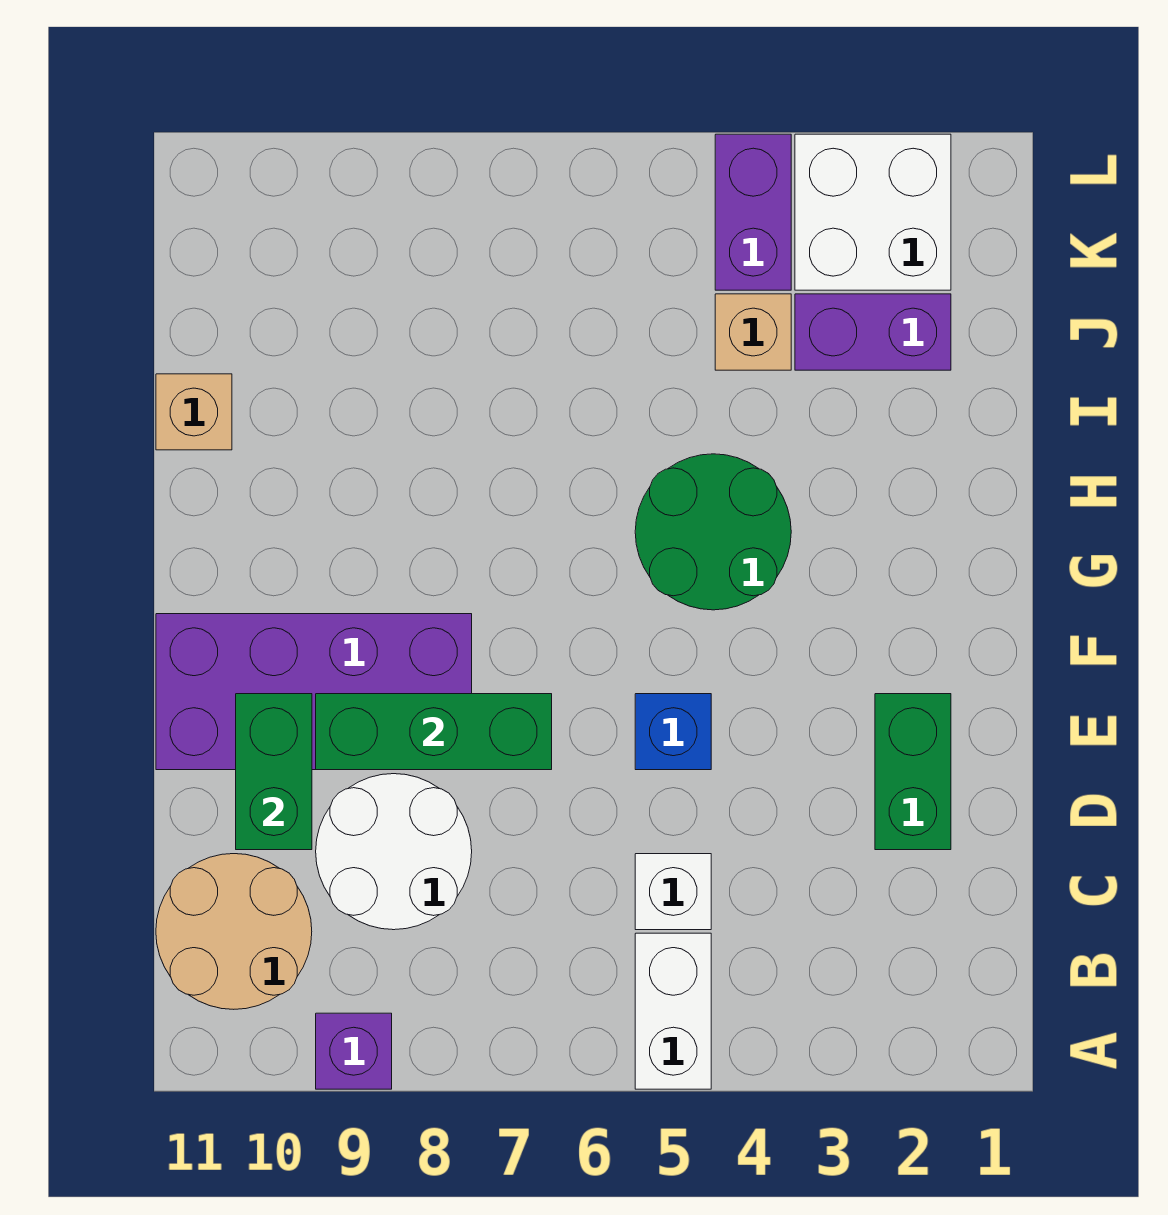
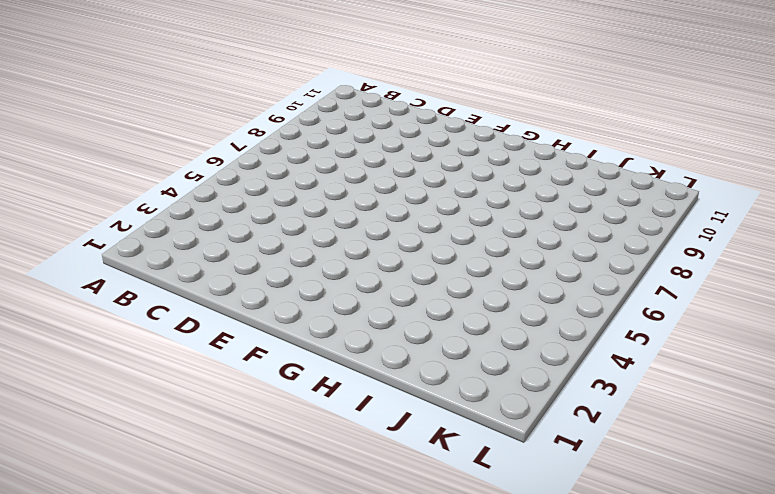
none -> white brick A5:B5 level 1
none -> purple brick A9 level 1
none -> tan round brick B10:C11 level 1

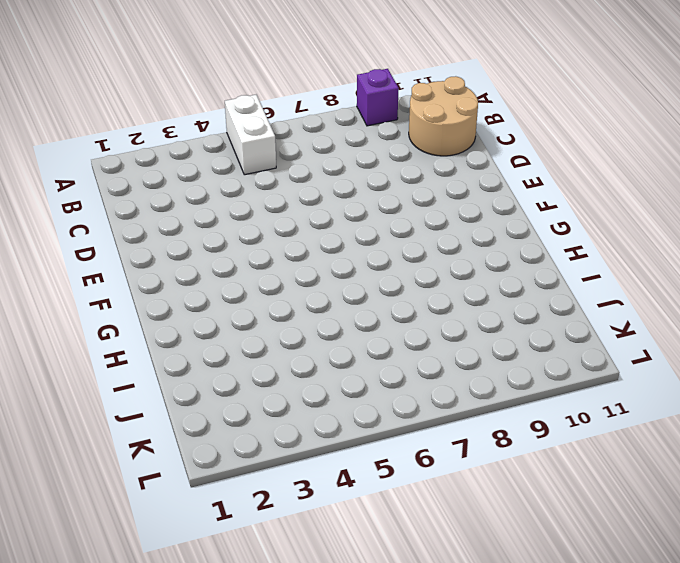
none -> white brick C5 level 1
none -> white round brick C8:D9 level 1
none -> green brick D2:E2 level 1

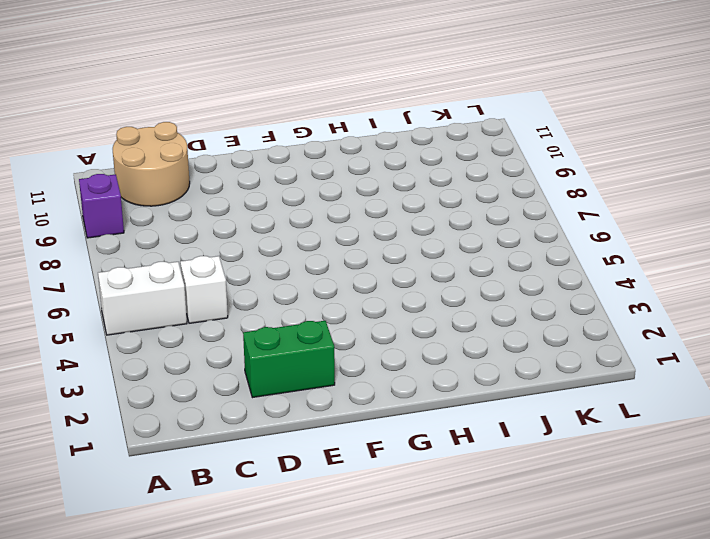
none -> white round brick C8:D9 level 1
none -> blue brick E5 level 1
none -> purple brick E8:F11 level 1

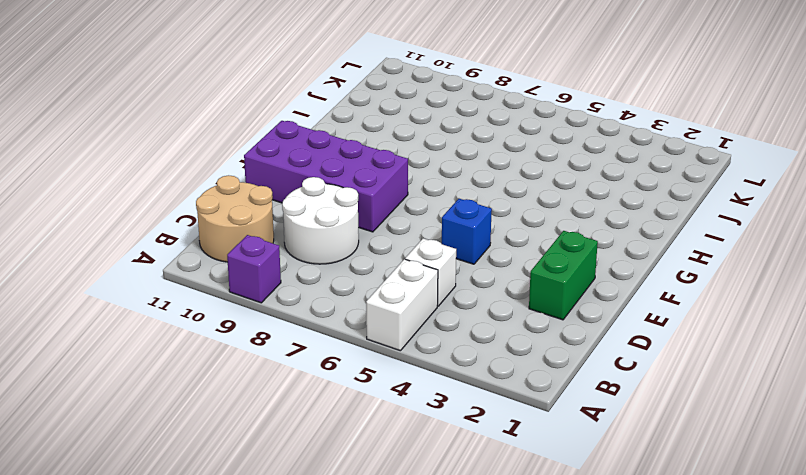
none -> green round brick G4:H5 level 1
none -> tan brick I11 level 1
none -> purple brick J2:J3 level 1

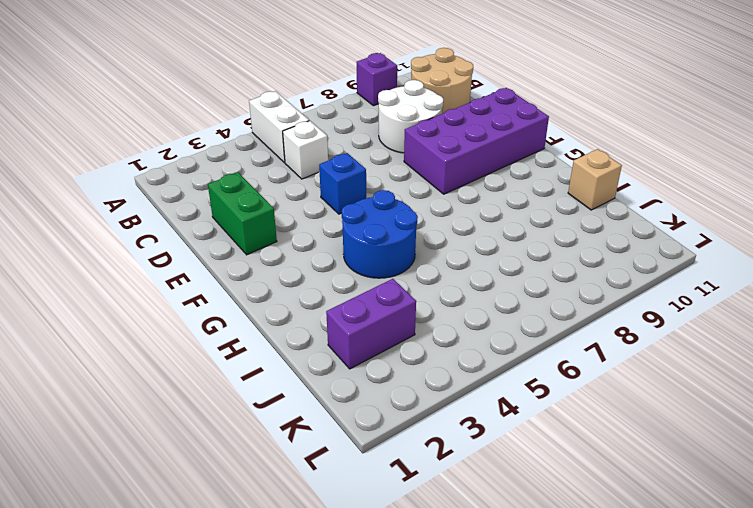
blue round brick G4:H5 level 1 -> green round brick G4:H5 level 1
none -> tan brick J4 level 1
none -> white brick K2:L3 level 1
none -> purple brick K4:L4 level 1

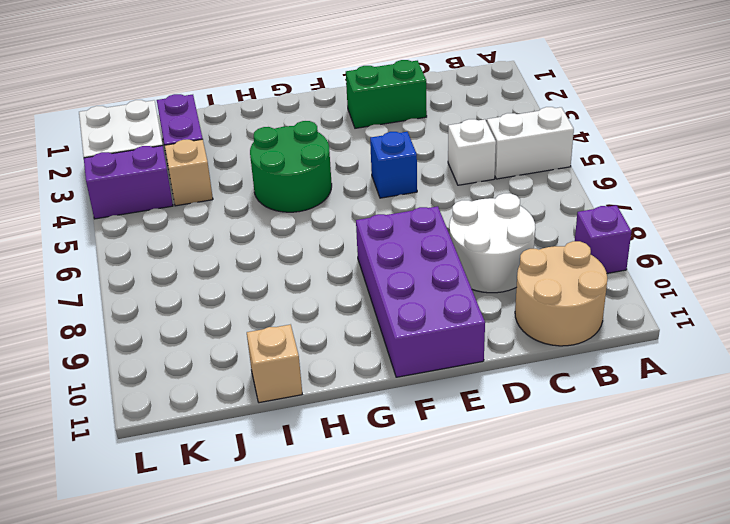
none -> green brick D10:E10 level 2
none -> green brick E7:E9 level 2

